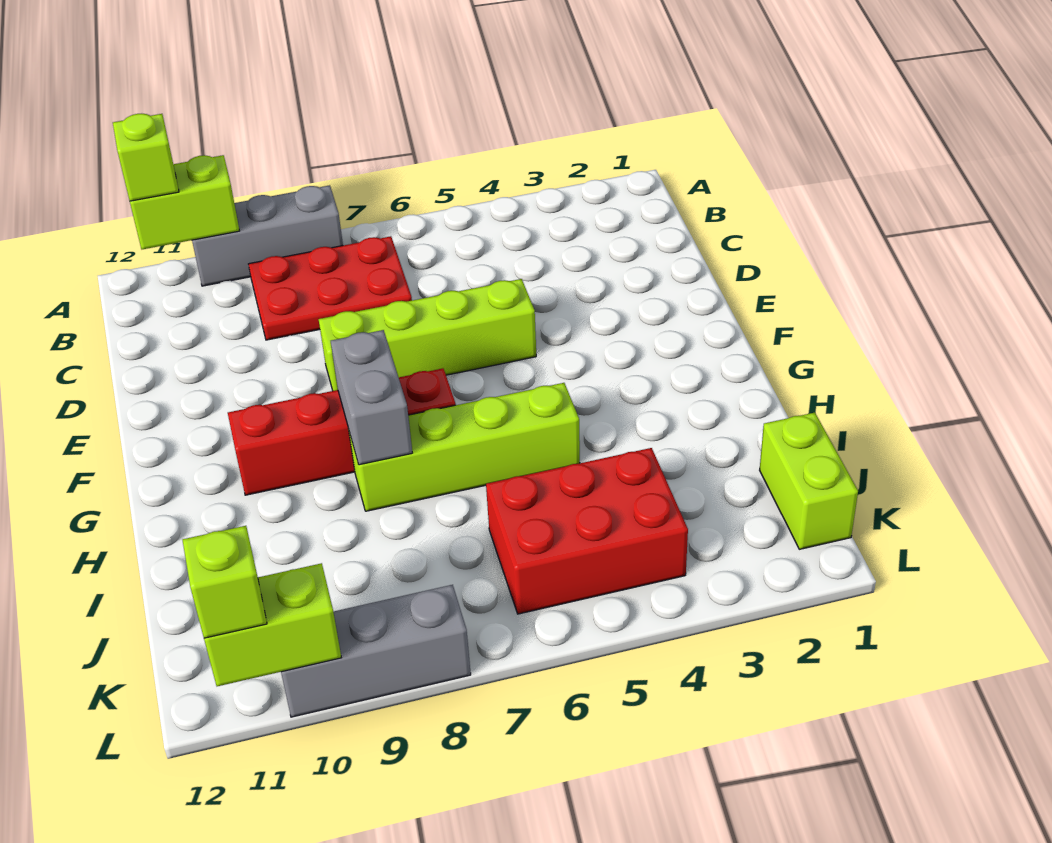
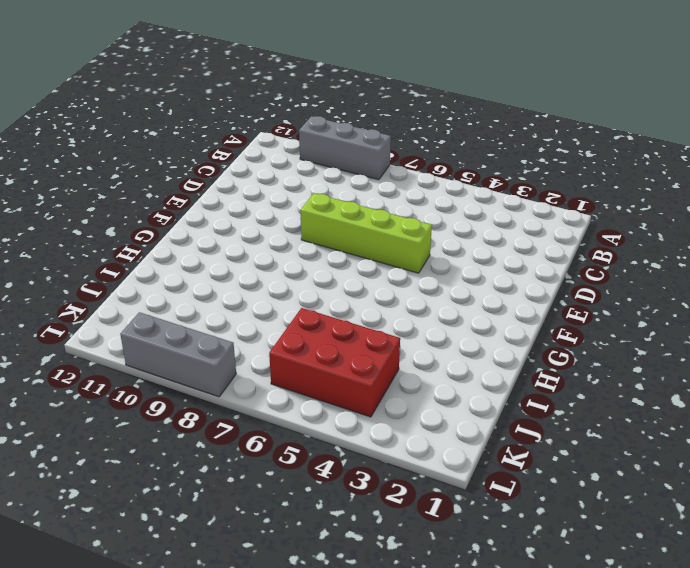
none -> red plate B7:C9 level 1
none -> red brick G7:G10 level 1
none -> lime brick H5:H8 level 1

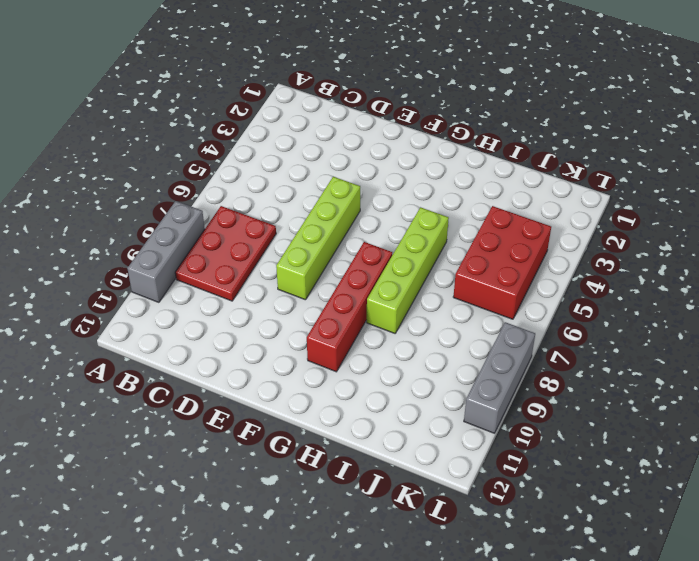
none -> lime brick J1:K1 level 1
none -> lime brick A10:A11 level 2
none -> grey brick G8:H8 level 2

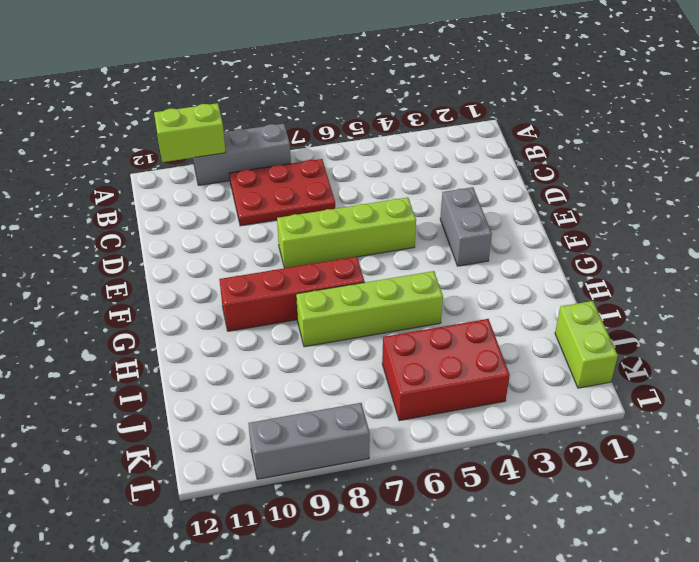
grey brick E3:F3 level 1 -> grey brick G8:H8 level 2
none -> lime brick L10:L11 level 2
none -> lime brick A11 level 3
none -> lime brick L11 level 3

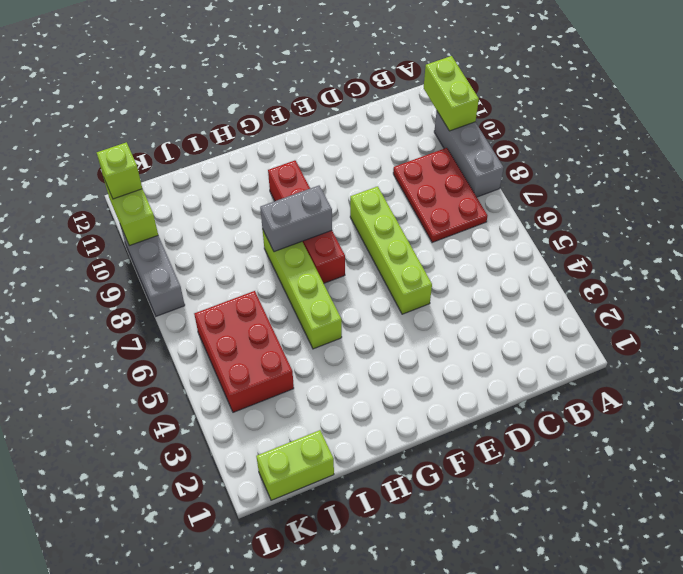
none -> lime brick A11 level 3

